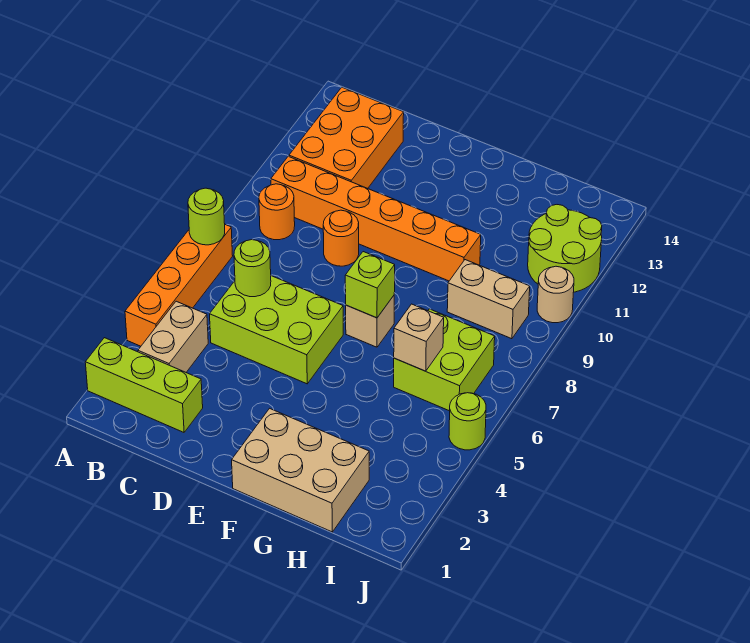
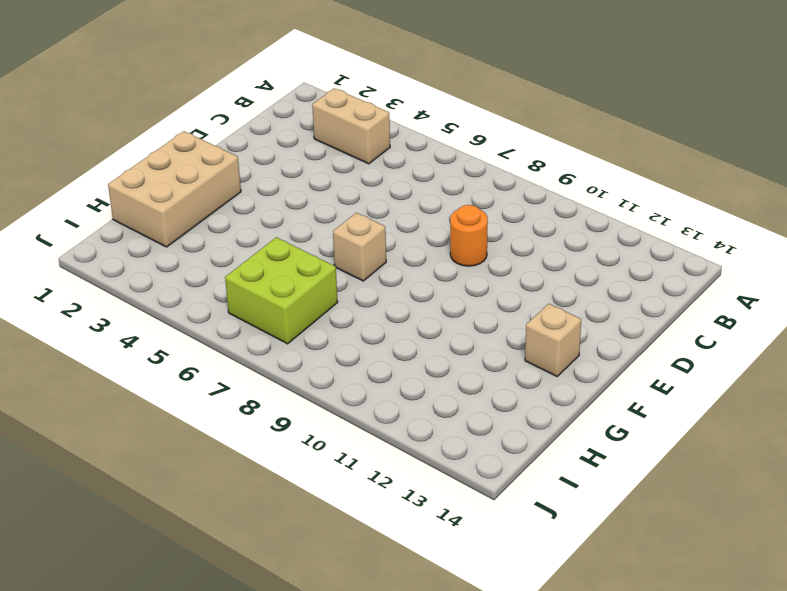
tan brick F13 level 1 -> tan brick H6 level 2
none -> lime brick A2:C2 level 1
none -> orange brick A4:A7 level 1
none -> orange round brick B9 level 1

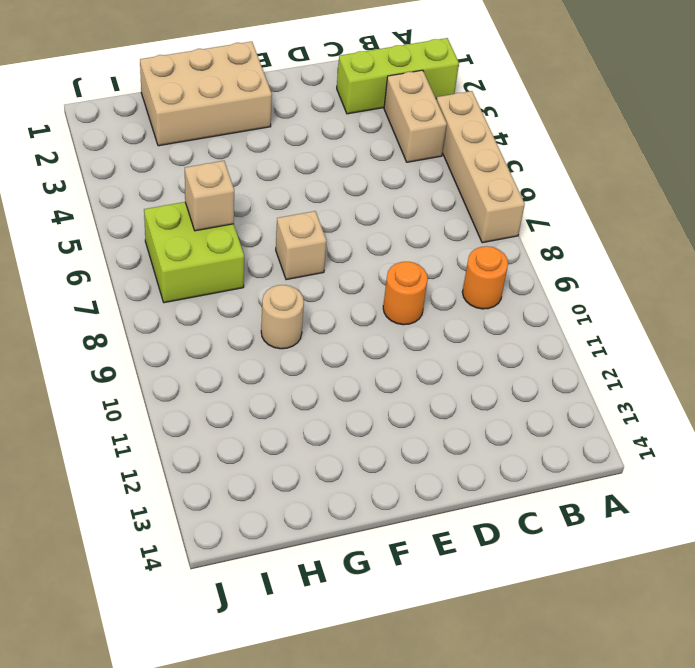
tan brick A4:A7 level 1 -> orange brick A4:A7 level 1
tan round brick G9 level 1 -> tan round brick J10 level 1
none -> orange brick B10:G10 level 1
none -> orange brick B11:C13 level 1
none -> lime brick C5:E6 level 1

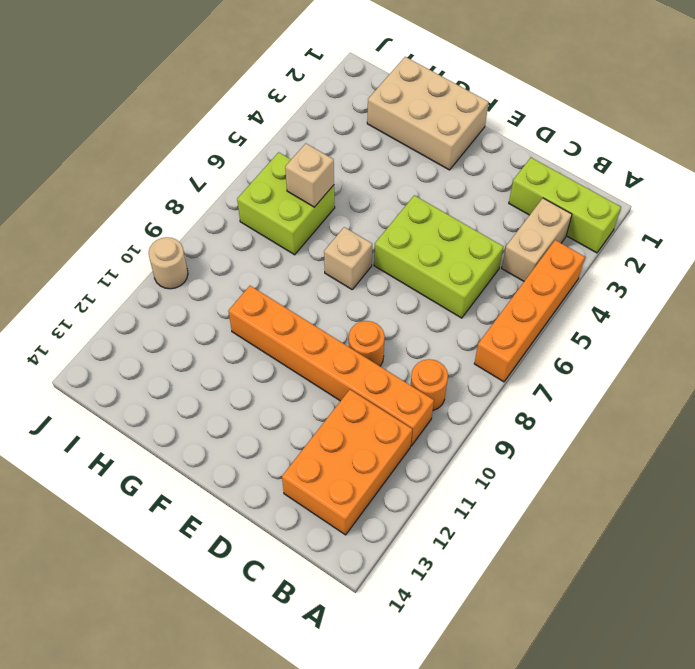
none -> tan brick H9:I9 level 1
none -> lime round brick I11:J12 level 1
none -> lime round brick J5 level 1

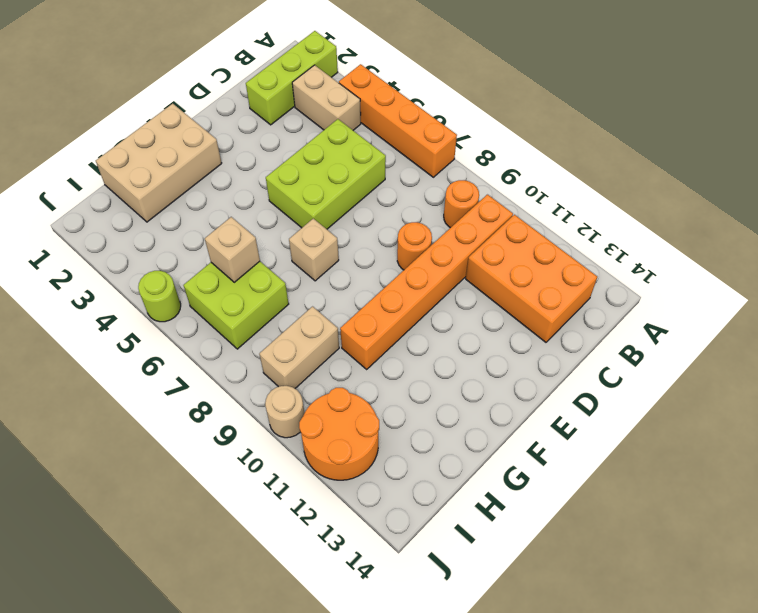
orange round brick I11:J12 level 1 -> lime round brick I11:J12 level 1
none -> lime round brick A7 level 2
none -> lime round brick C6 level 2
none -> lime brick F7 level 2

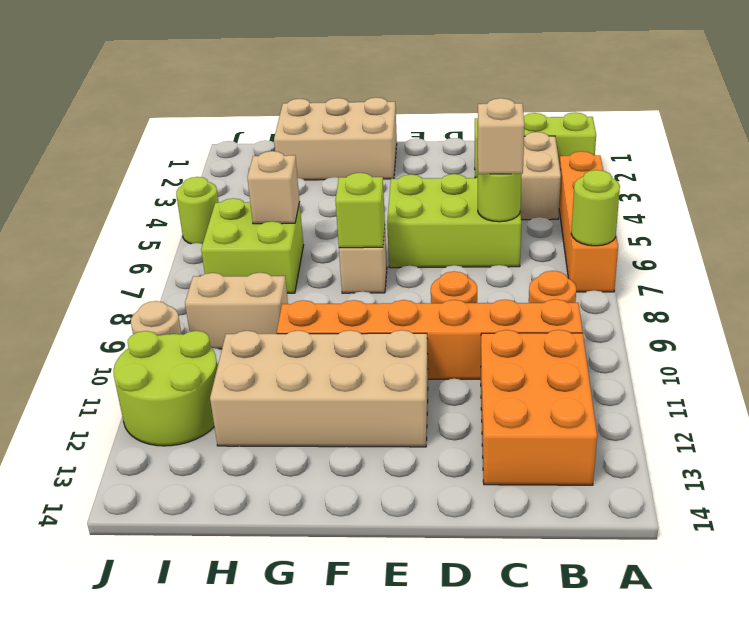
tan brick C6 level 3 -> none
tan brick E11:H12 level 1 -> none

